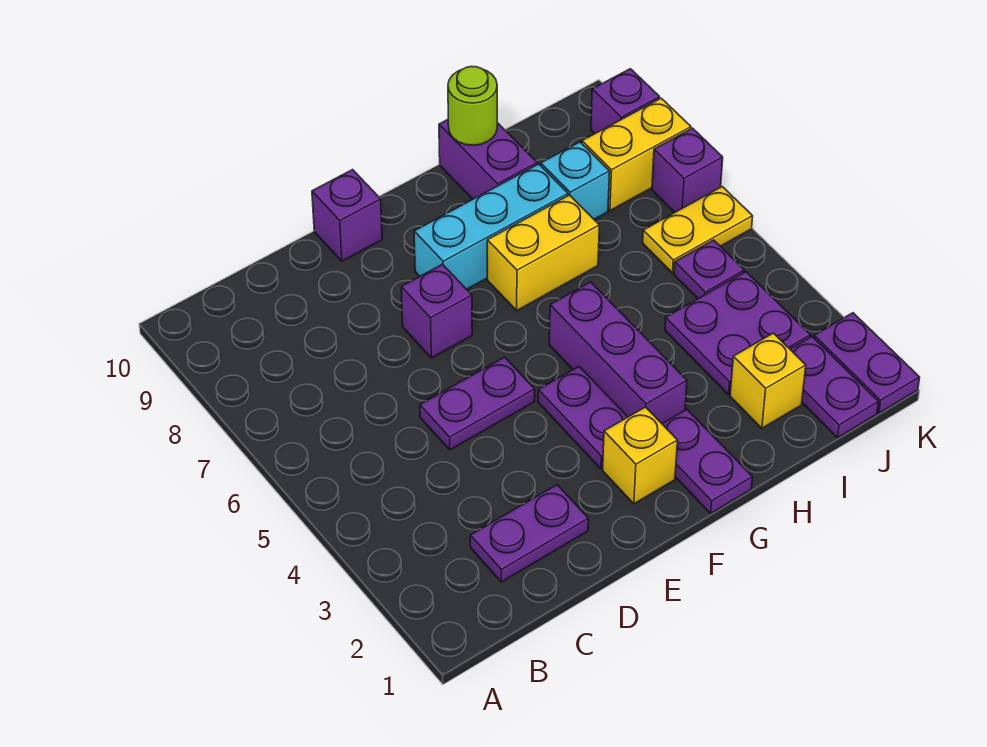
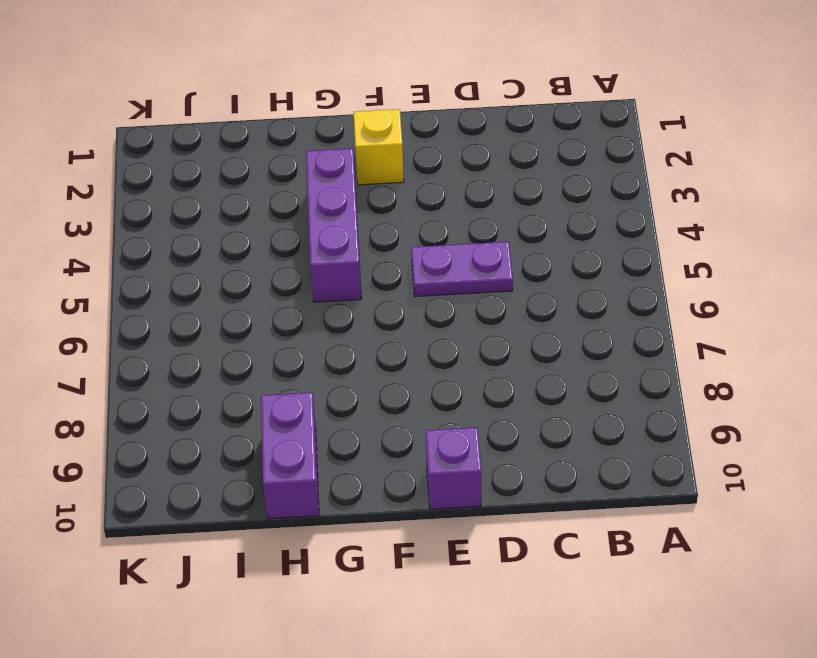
none -> purple plate C2:D2 level 1
none -> purple brick E7 level 1
none -> purple plate F3:F4 level 1

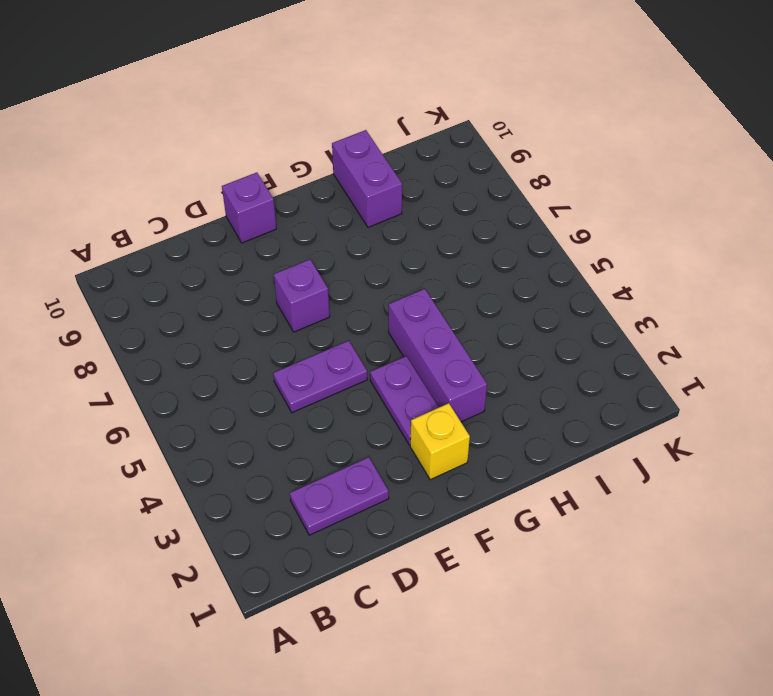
none -> cyan brick F8:H8 level 1
none -> purple plate G1:G2 level 1
none -> yellow brick G7:H7 level 1

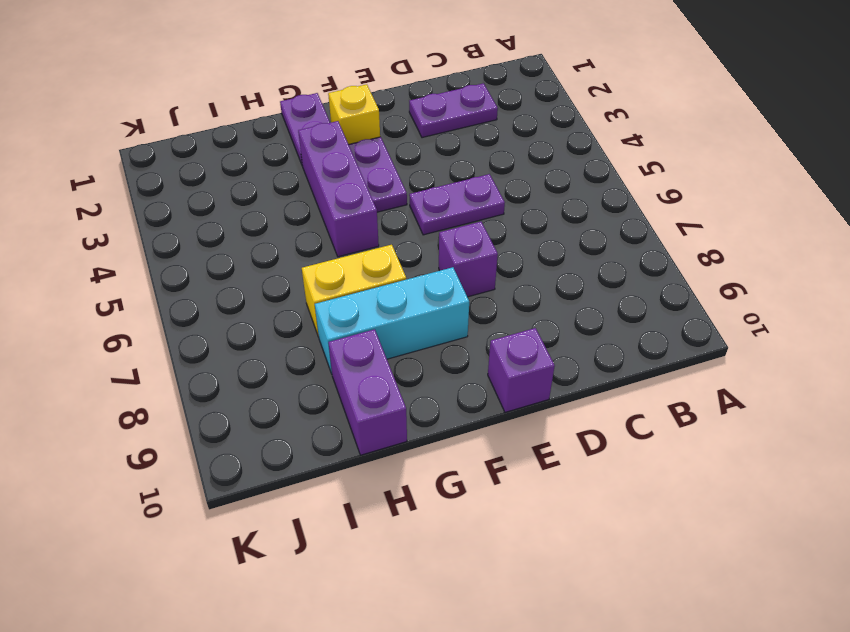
none -> yellow brick I2 level 1
none -> purple plate I3:J4 level 1
none -> cyan brick I8 level 1

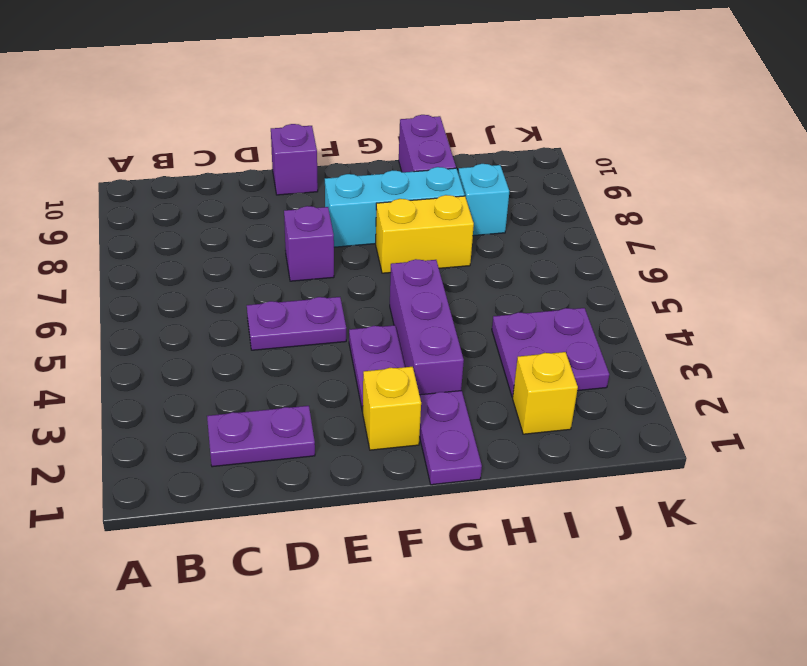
none -> purple plate J1:J2 level 1
none -> purple plate J5 level 1
none -> yellow plate J6:K6 level 1

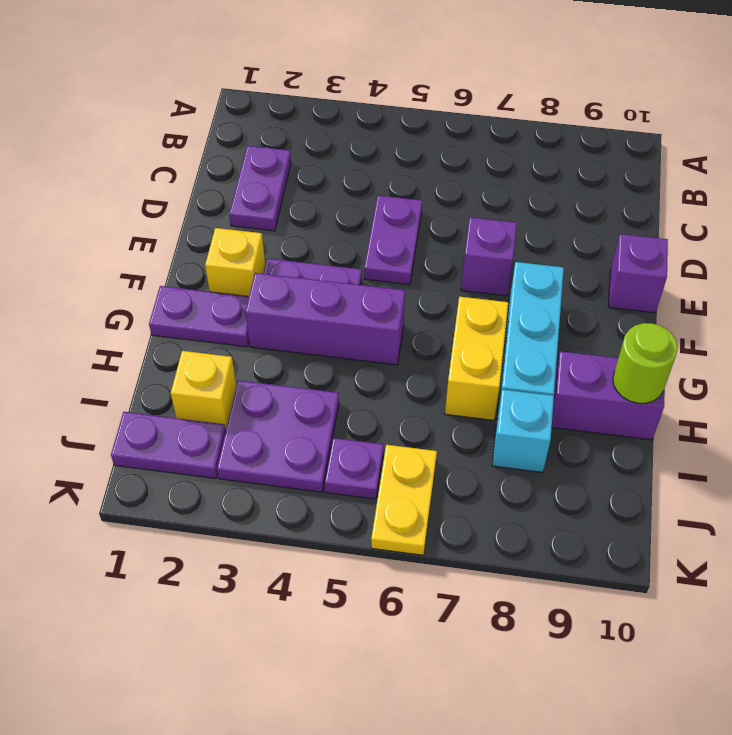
none -> yellow brick J8:K8 level 1
none -> purple plate K1:K2 level 1
none -> purple brick K7 level 1

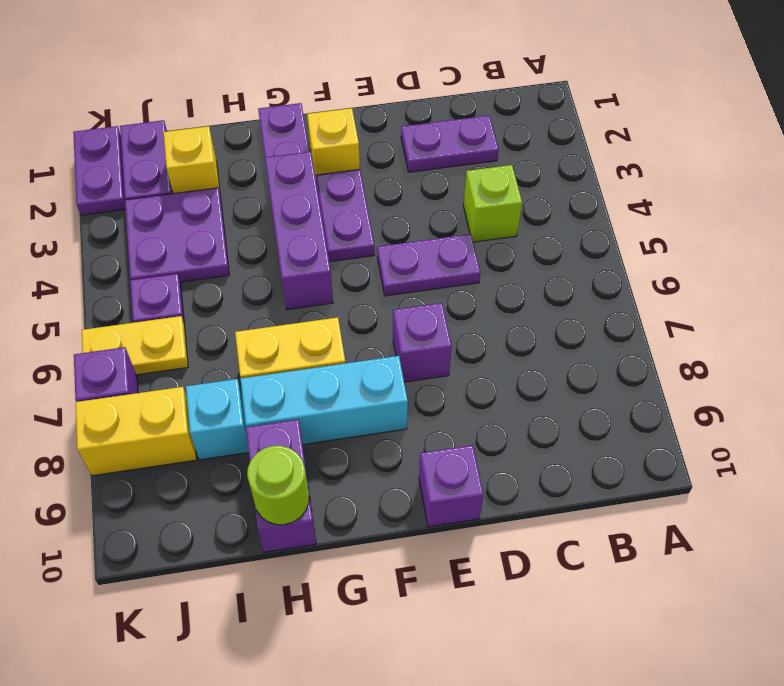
lime brick C4 level 1 -> none
none -> purple brick K9 level 1

